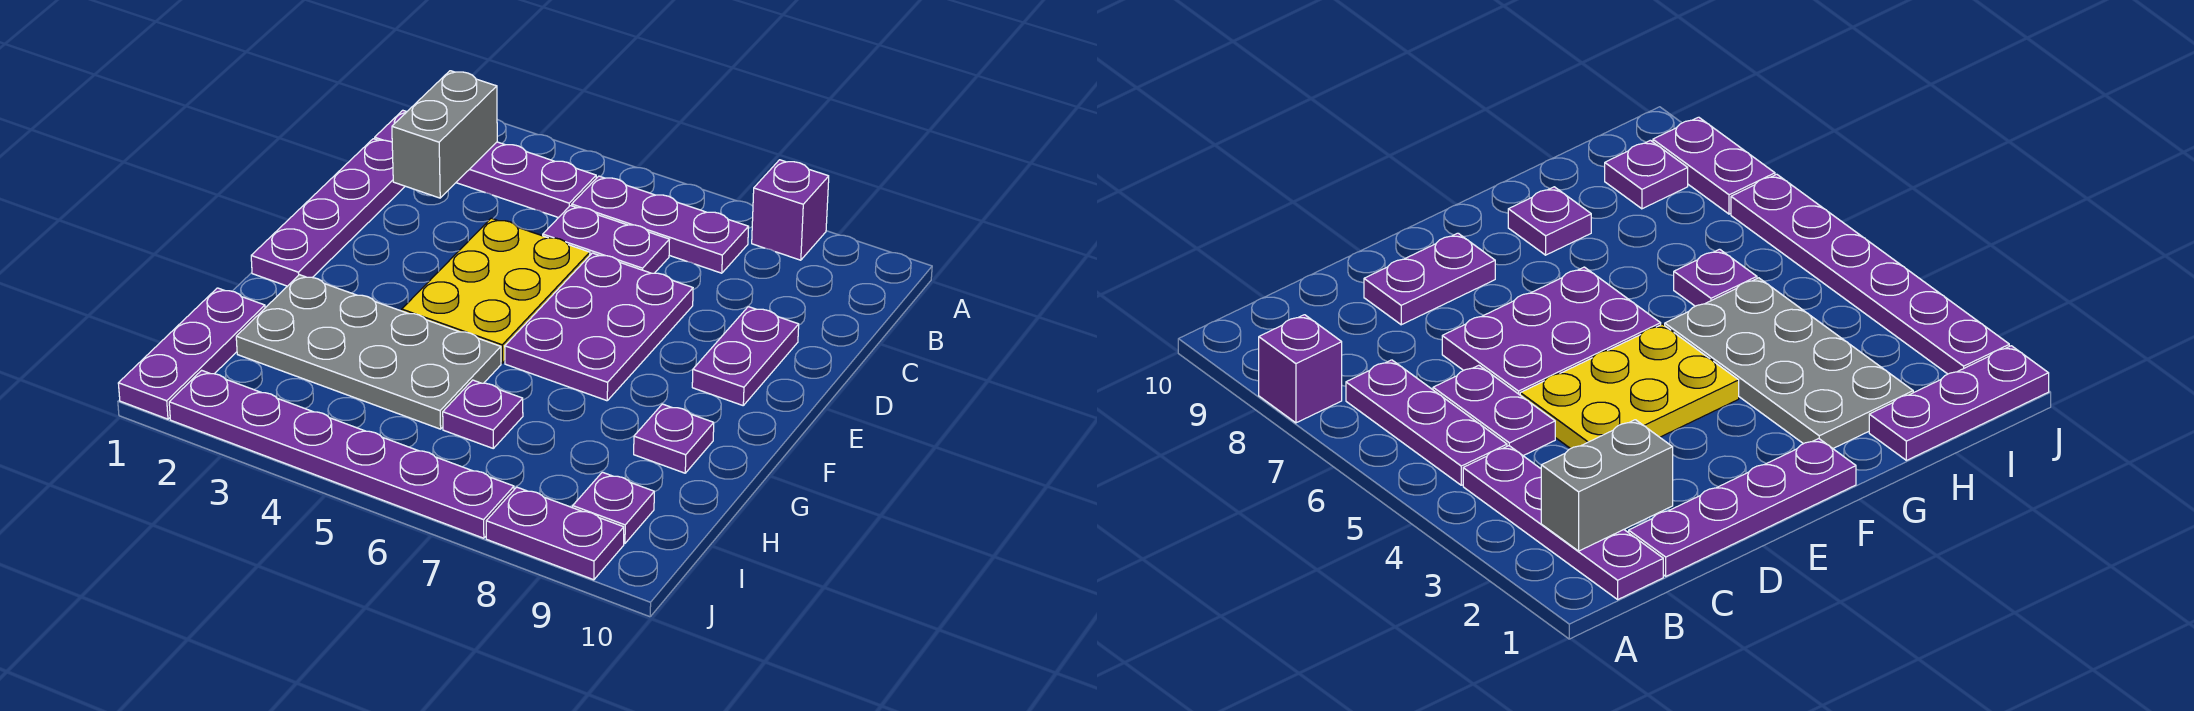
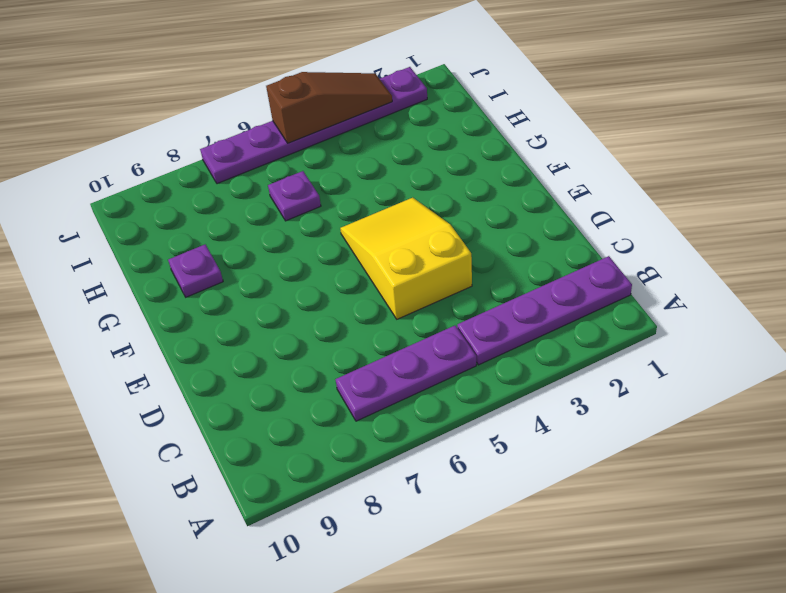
yellow slope D4:F5 level 1 top D -> yellow plate D4:F5 level 1
brown slope J3:J5 level 2 top 5 -> none
none -> purple brick A8 level 1
none -> purple plate C1:F1 level 1
none -> purple plate C5:C6 level 1

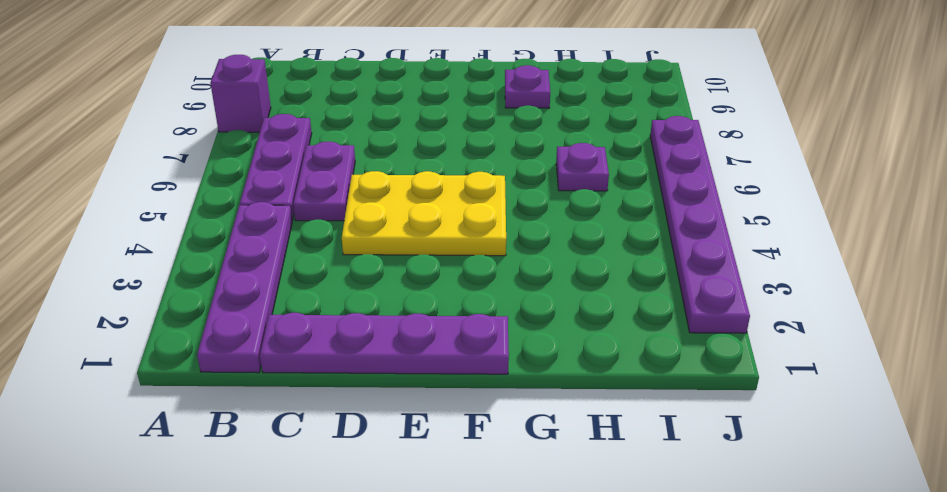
none -> purple plate D6:F7 level 1
none -> purple plate D9:E9 level 1
none -> grey plate G2:H5 level 1

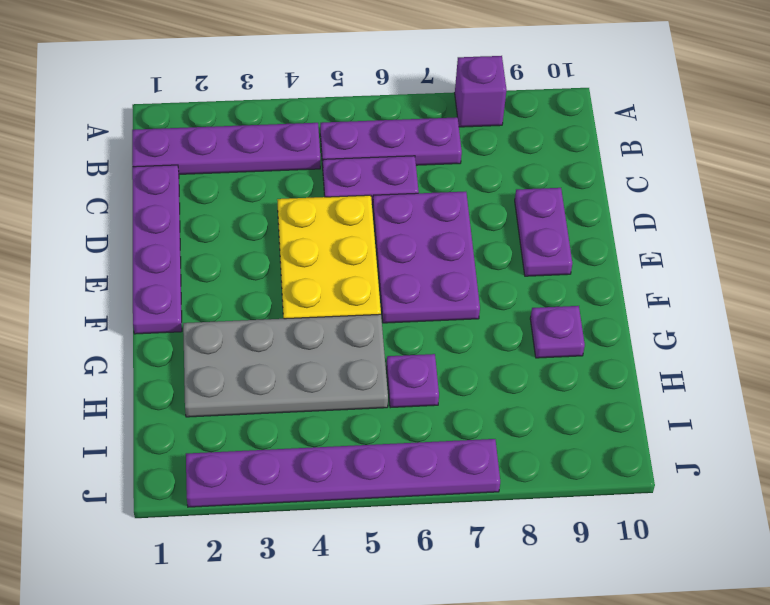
none -> purple plate H1:J1 level 1
none -> purple plate I9 level 1
none -> purple plate J8:J9 level 1

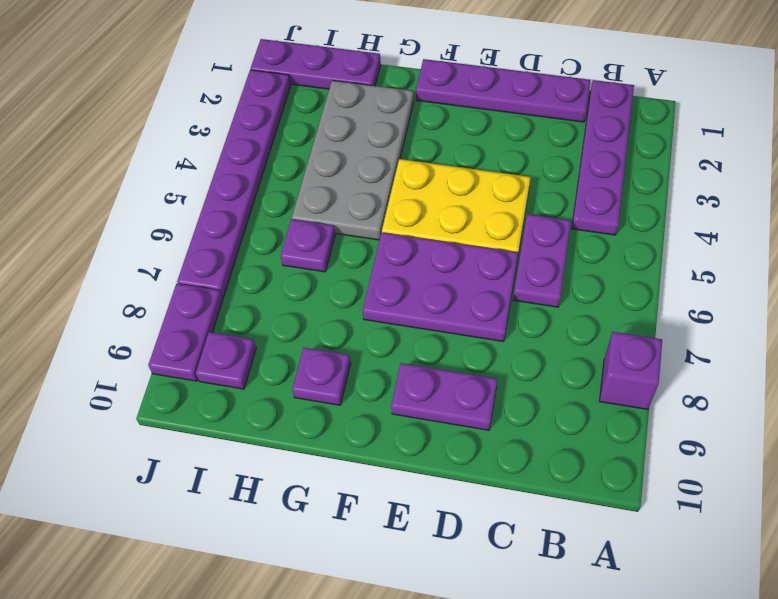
none -> purple plate B5:B7 level 1
none -> grey brick B2:C2 level 2

